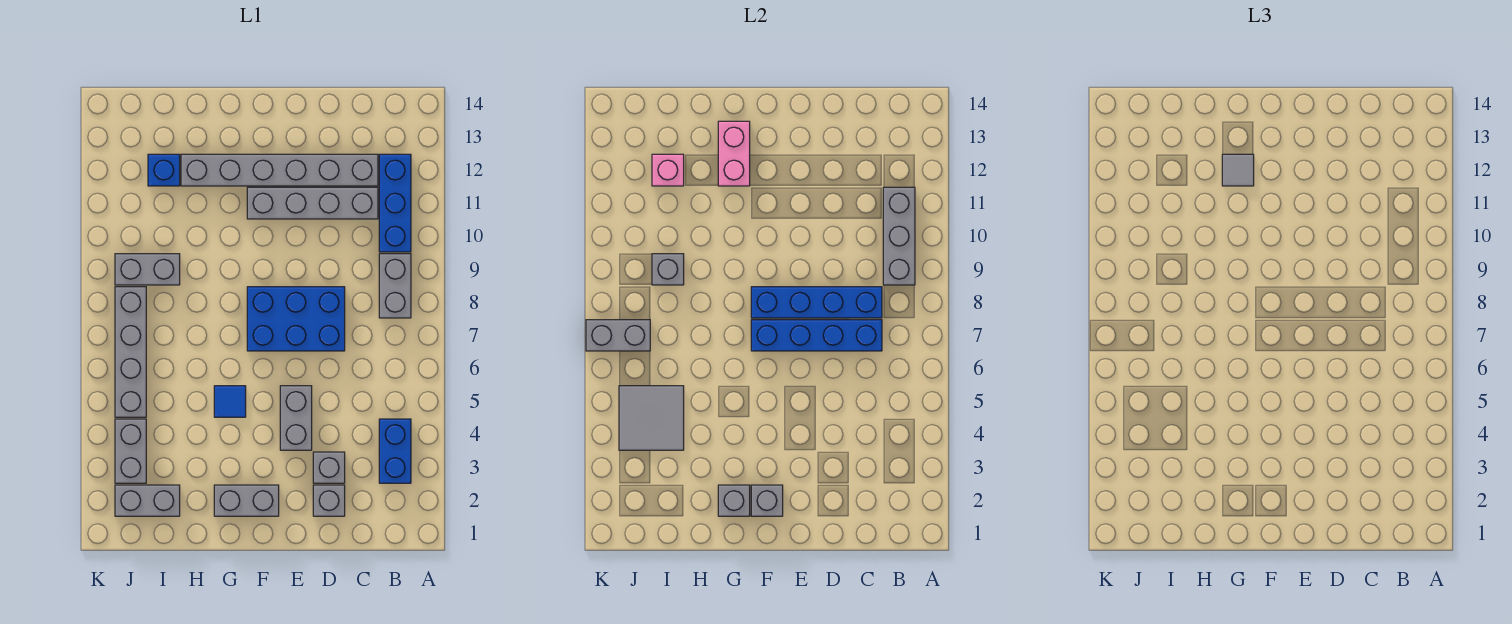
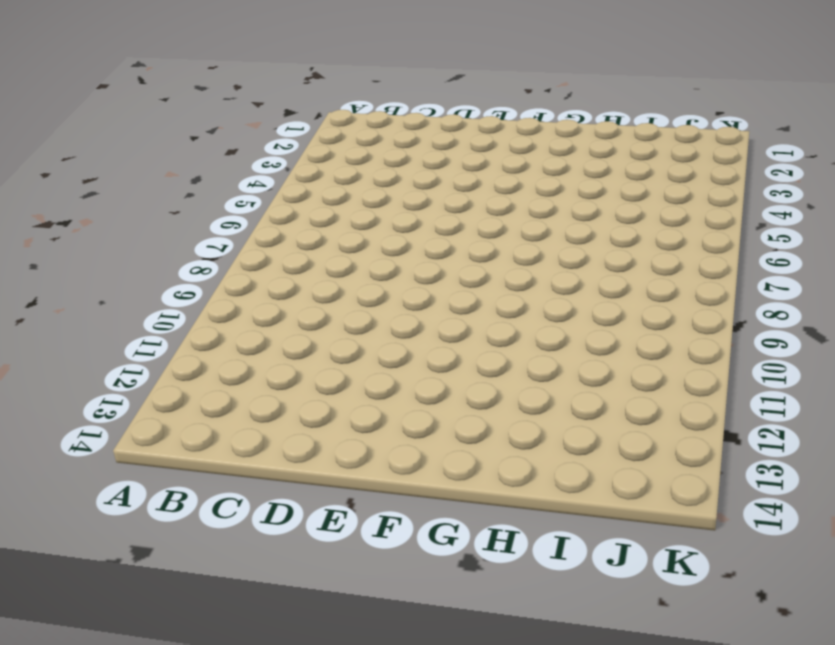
none -> blue brick B3:B4 level 1
none -> grey brick B8:B9 level 1
none -> blue brick B10:B12 level 1

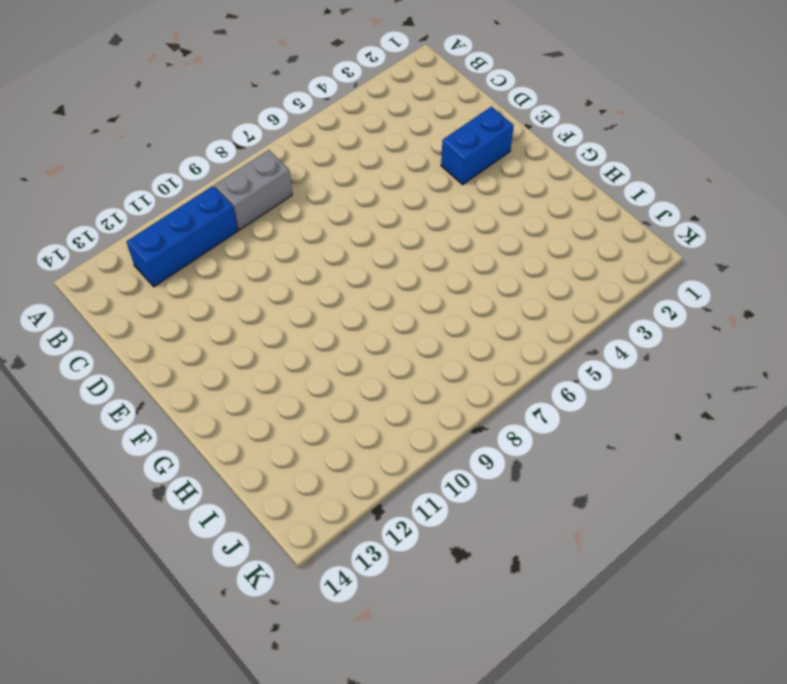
blue brick E2:E3 level 1 -> blue brick B3:B4 level 1
none -> grey brick C11:F11 level 1
none -> grey brick C12:H12 level 1
none -> grey brick D2 level 1

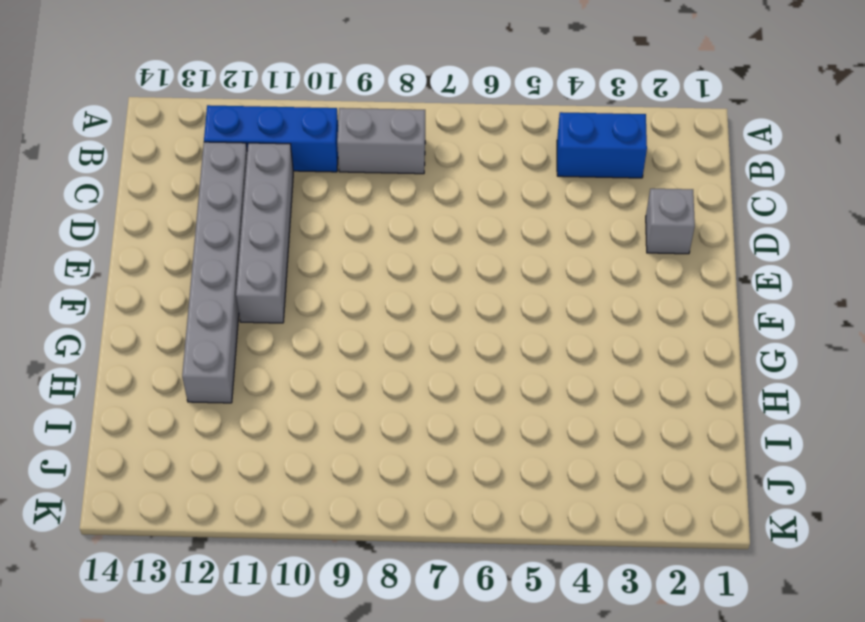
none -> grey brick D3 level 1
none -> blue brick D7:F8 level 1
none -> grey brick E4:E5 level 1

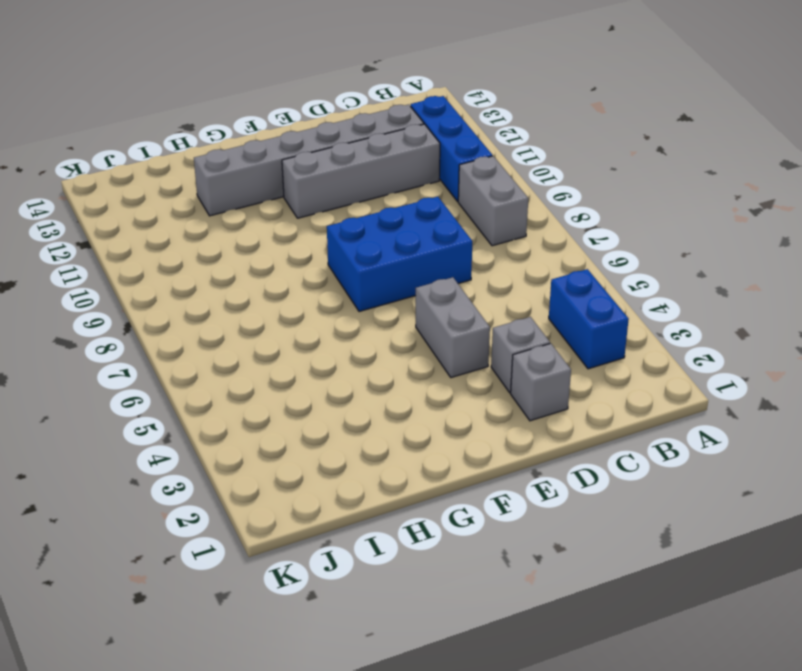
none -> grey brick F2:G2 level 1
none -> blue tile G5 level 1
none -> grey brick I2:J2 level 1

